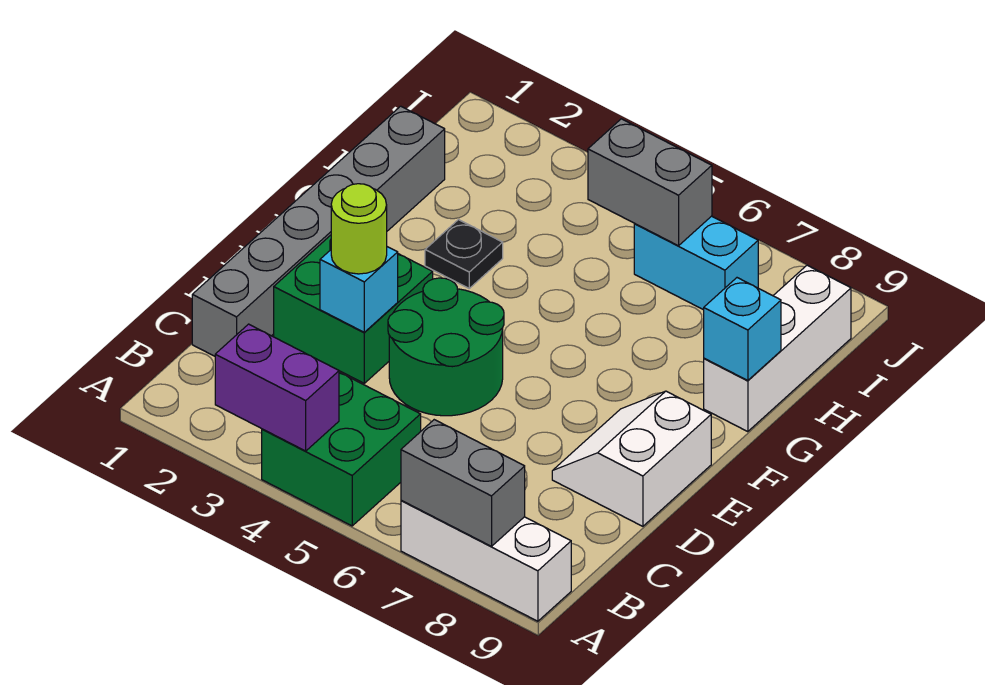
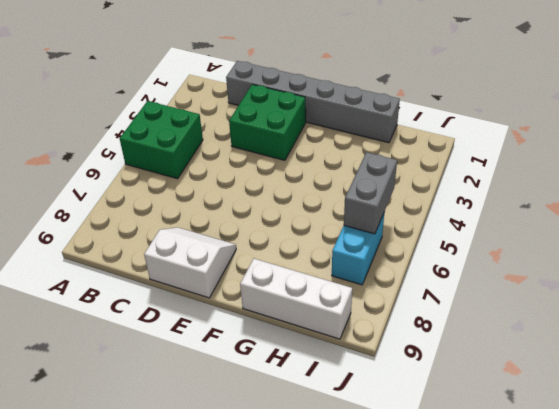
none -> white brick A7:A9 level 1
none -> green round brick D4:E5 level 1
none -> black plate G3 level 1

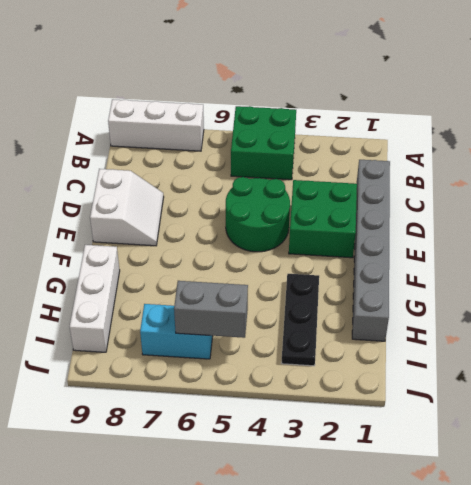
black plate G3:I3 level 1 -> black plate G3 level 1
none -> purple brick A3:A4 level 2
none -> grey brick A7:A8 level 2
none -> cyan brick D3 level 2

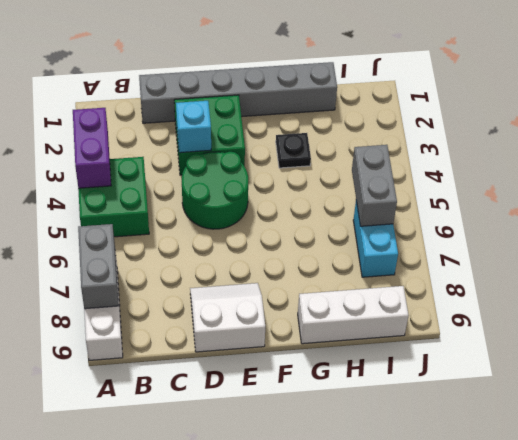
none -> cyan brick G9 level 2
none -> lime round brick D3 level 3

